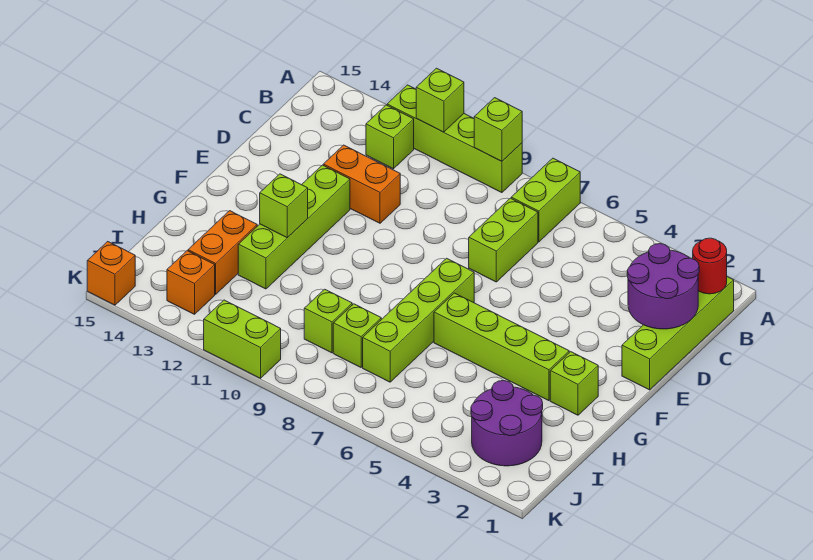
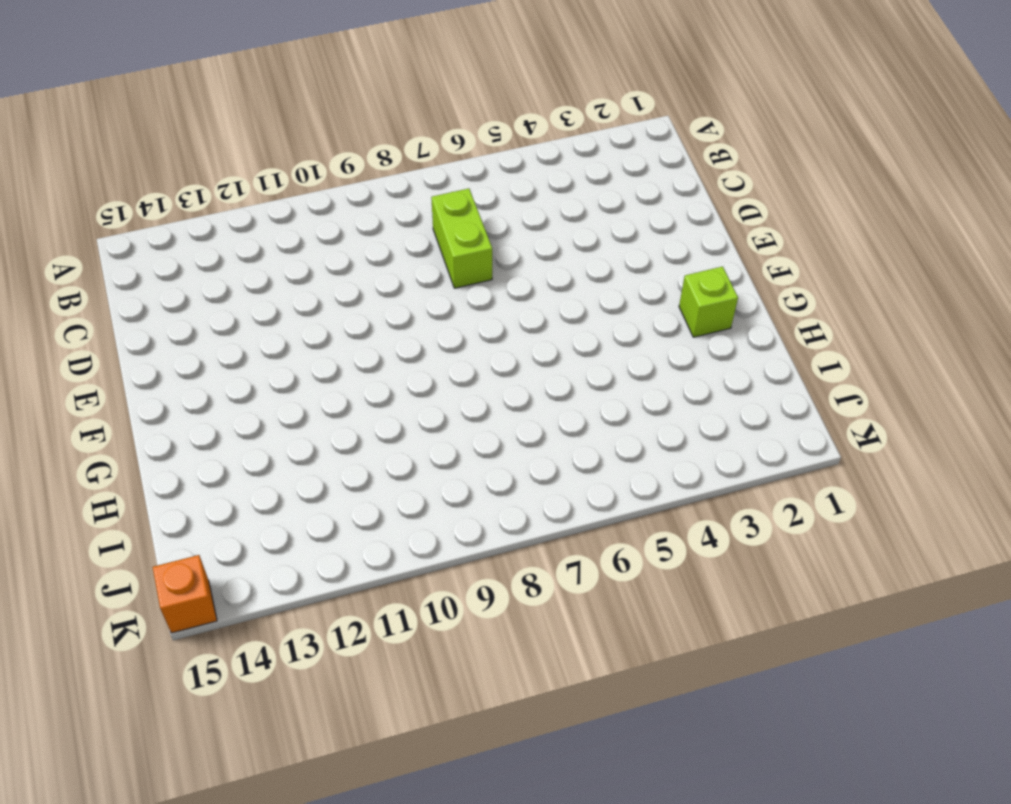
none -> lime brick A7:B7 level 1
none -> lime brick A9:A12 level 1
none -> lime brick B1:E1 level 1

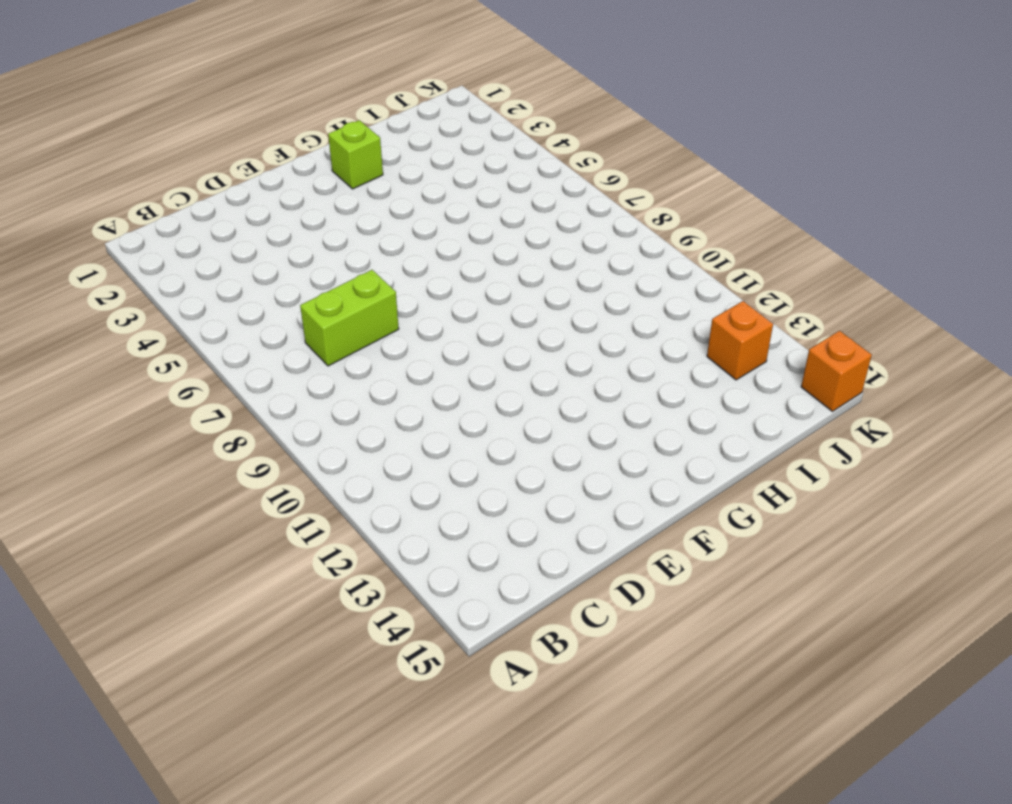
none -> lime brick A7:B7 level 1
none -> lime brick A9:A12 level 1
none -> lime brick B1:E1 level 1

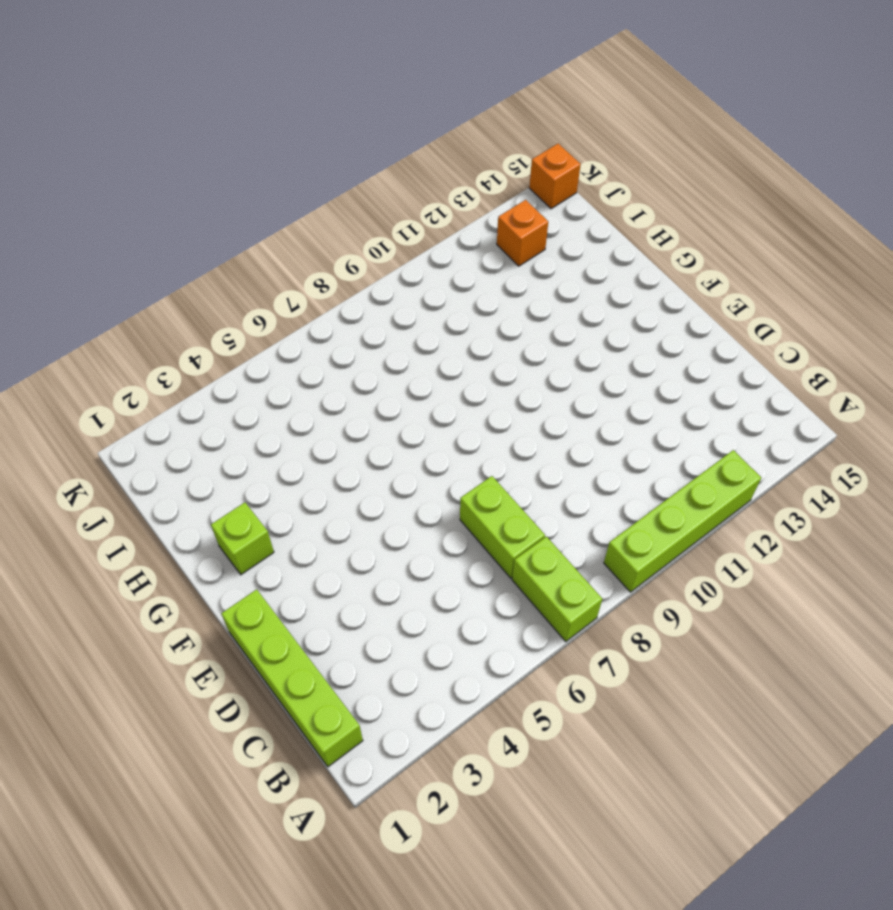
none -> lime brick B12 level 1
none -> orange brick D11:D12 level 1
none -> lime brick E12:H12 level 1

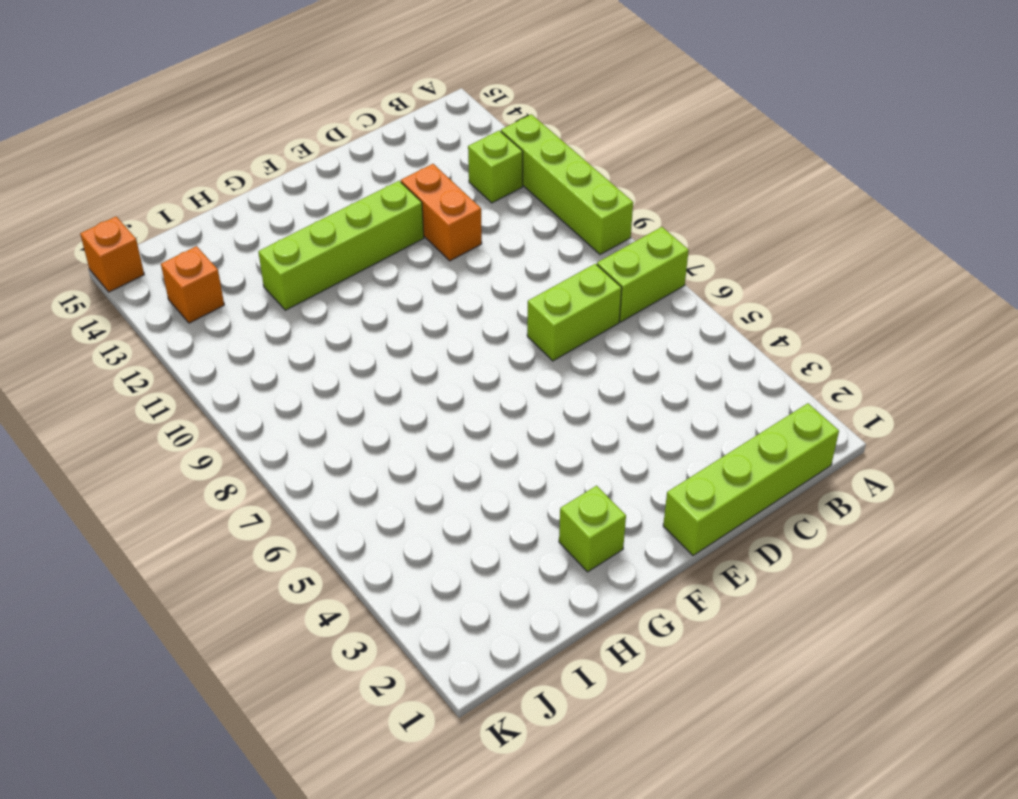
none -> lime brick F7:I7 level 1
none -> lime brick G3:G6 level 1
none -> orange brick H13:I13 level 1

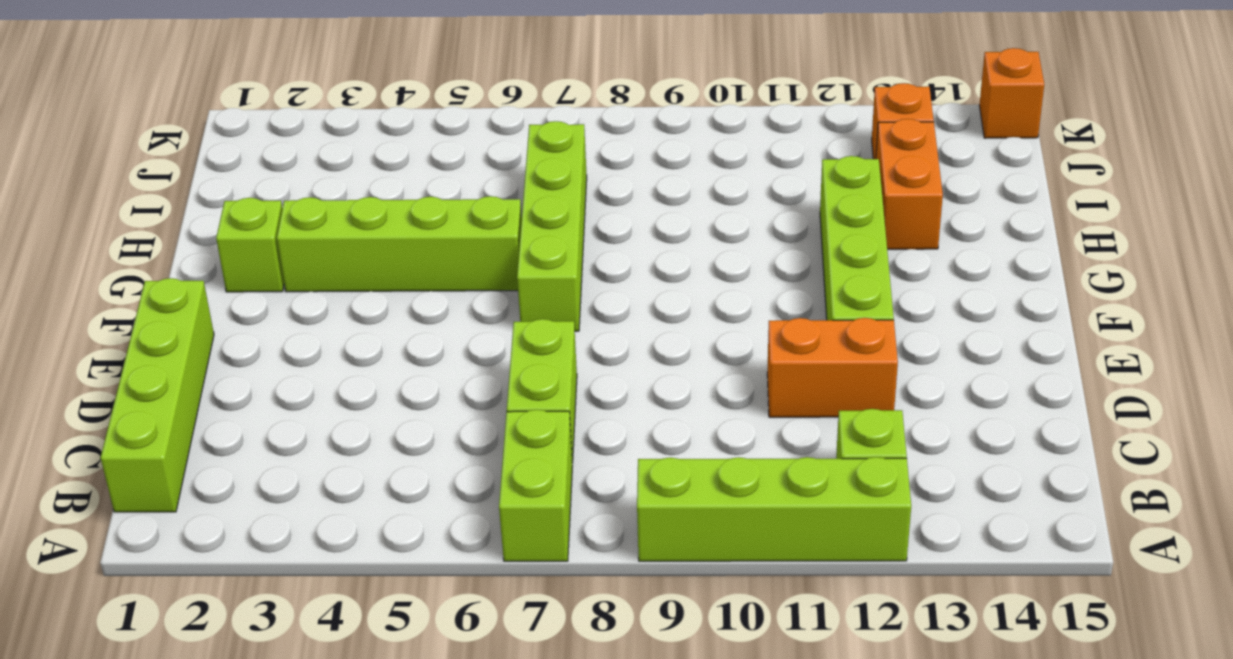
none -> purple round brick I2:J3 level 1
none -> lime brick I8 level 1
none -> lime brick I9 level 1

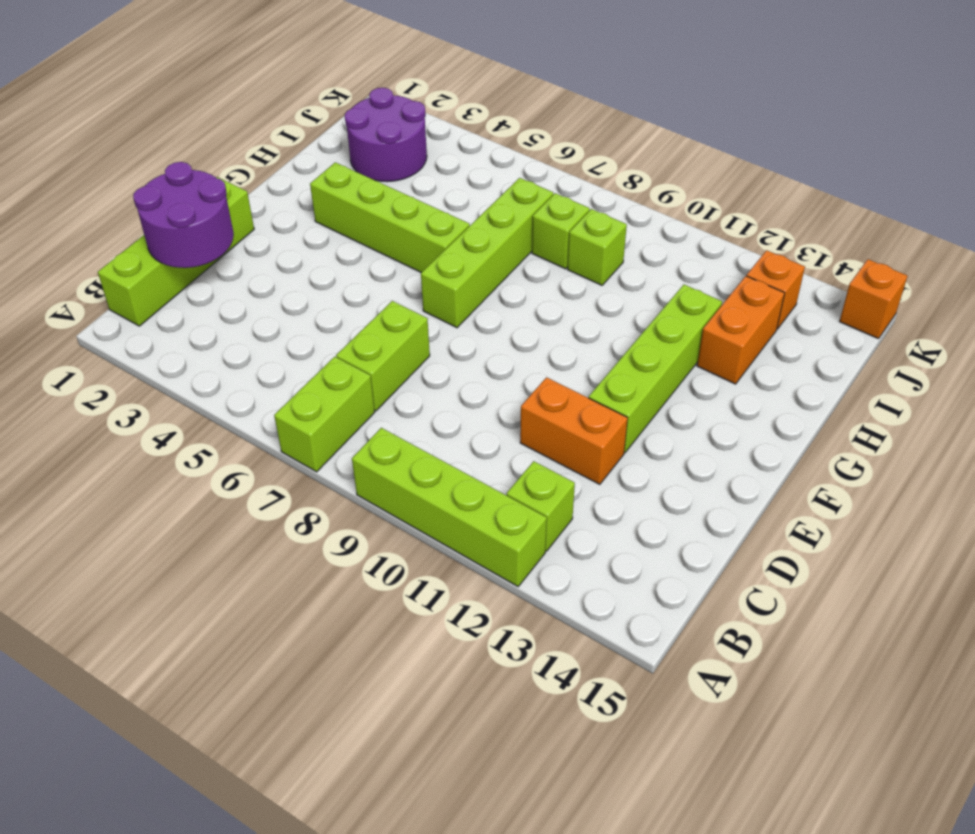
none -> lime brick G2 level 1
none -> lime brick K10:K11 level 1
none -> lime brick A9 level 2

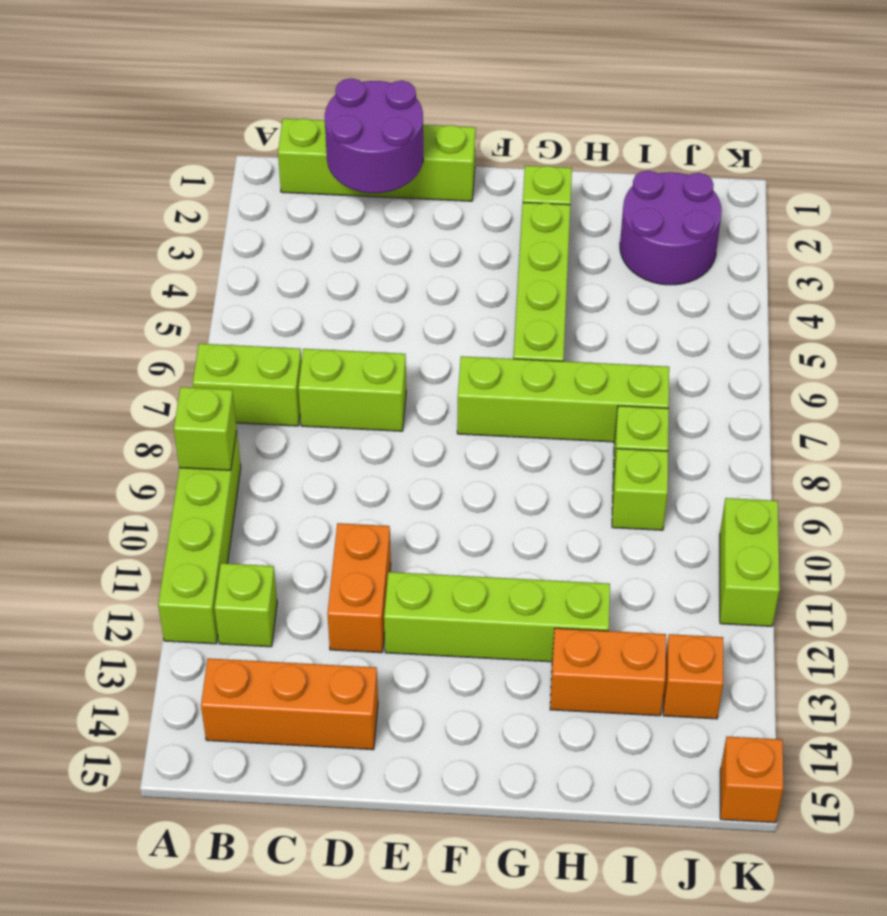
orange brick B14:D14 level 1 -> none
none -> lime brick A11 level 2
none -> red round brick B1 level 2
none -> lime brick G12 level 2

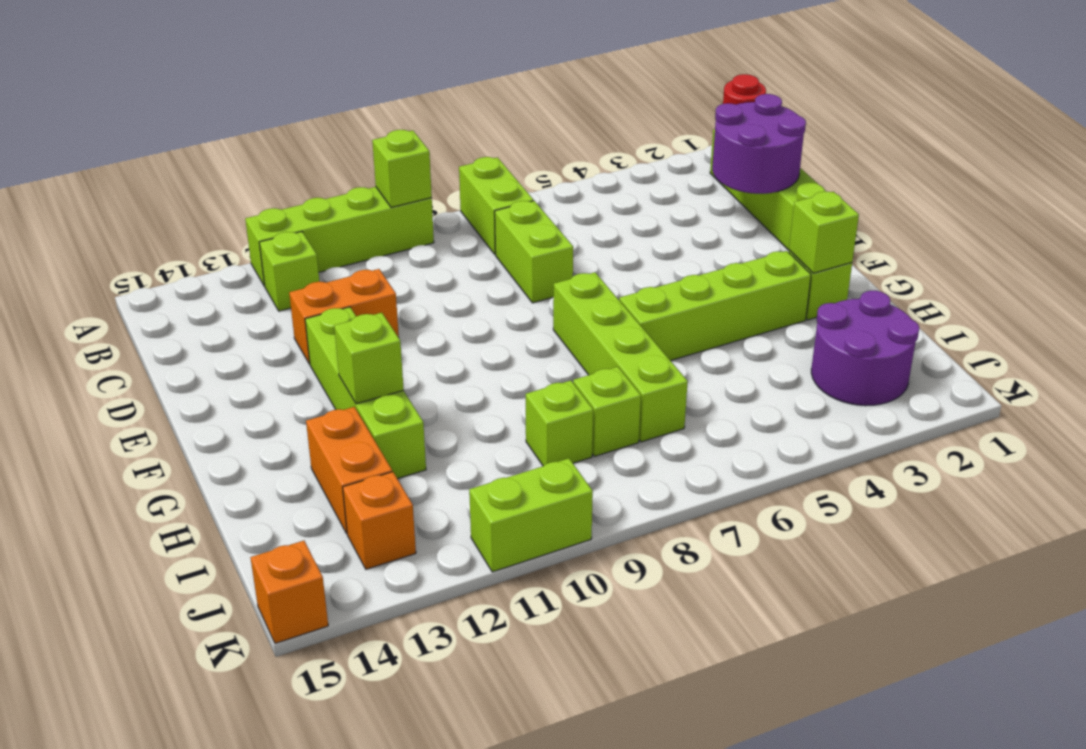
lime brick G2 level 2 -> lime brick A11 level 2

